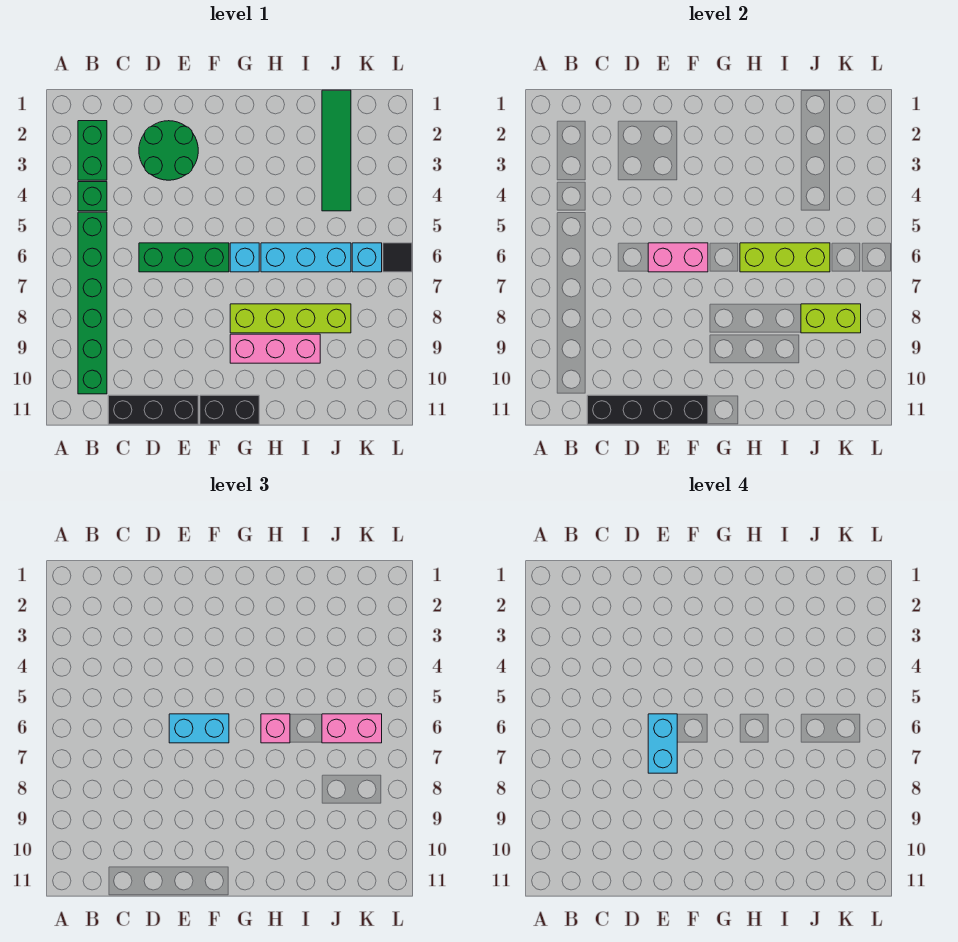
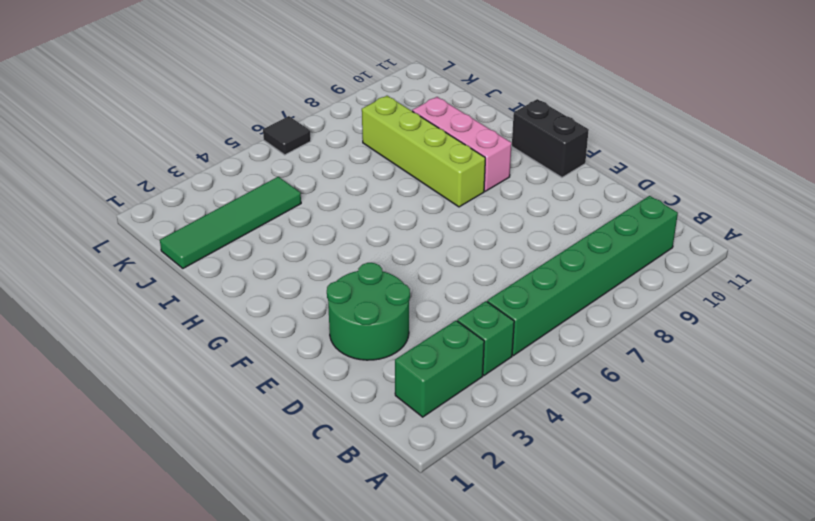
none -> black brick C11:E11 level 1
none -> green brick D6:F6 level 1
none -> cyan brick G6 level 1

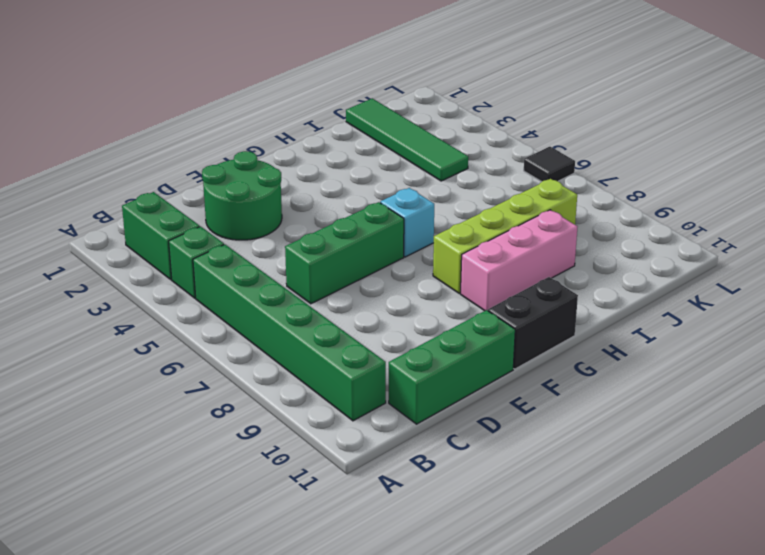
green brick C11:E11 level 1 -> black brick C11:E11 level 1
none -> cyan brick H6:J6 level 1
none -> cyan brick K6 level 1
none -> black brick C11:F11 level 2

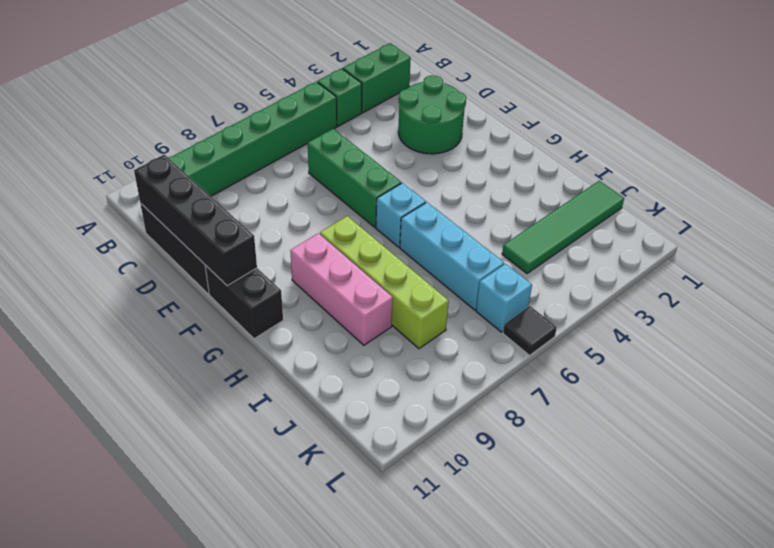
none -> pink brick E6:F6 level 2
none -> lime brick H6:J6 level 2
none -> lime brick J8:K8 level 2

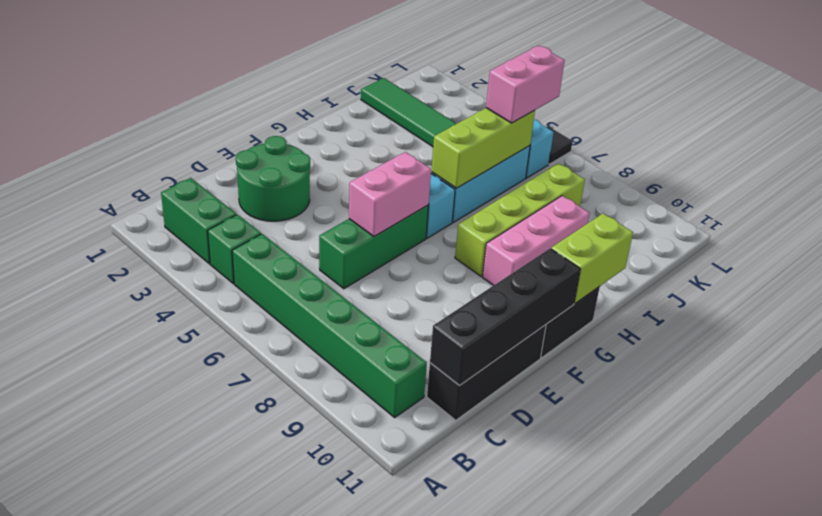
lime brick G11:H11 level 2 -> lime brick J8:K8 level 2
none -> cyan brick E6:F6 level 3
none -> pink brick H6 level 3
none -> cyan brick E6:E7 level 4

